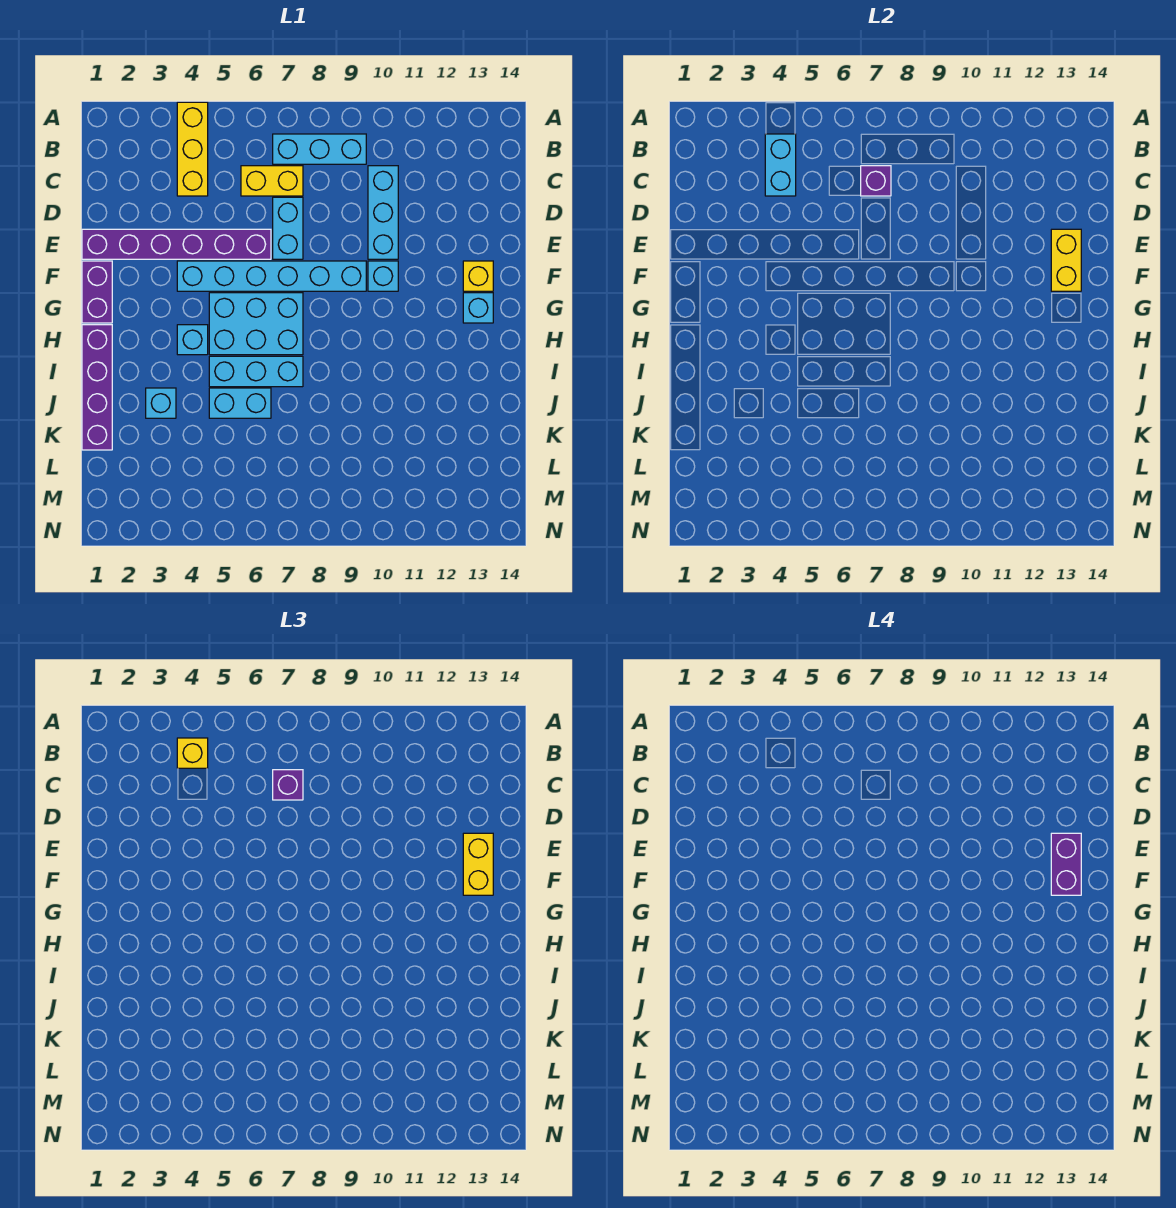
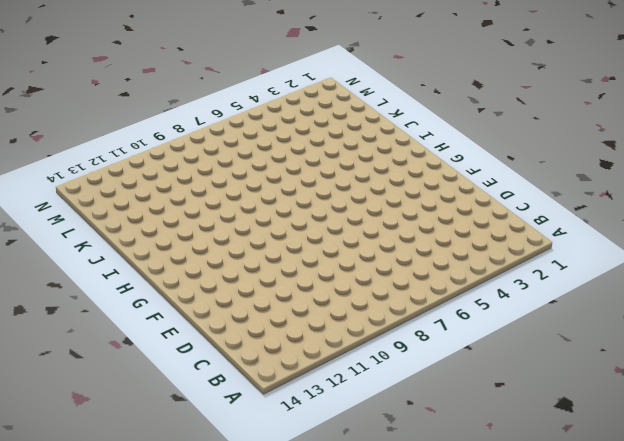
none -> yellow brick A4:C4 level 1
none -> cyan brick B7:B9 level 1
none -> yellow brick C6:C7 level 1

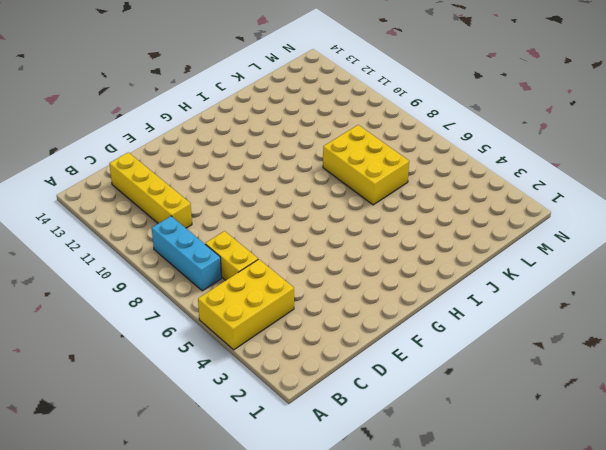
yellow brick A4:C5 level 1 -> yellow brick A4:C4 level 1
yellow brick C10:C13 level 1 -> cyan brick C10:E10 level 1
yellow brick J6:K8 level 1 -> cyan brick J5:J6 level 1
none -> cyan brick D7:E7 level 1
none -> purple brick E1:E6 level 1
none -> purple brick F1:G1 level 1

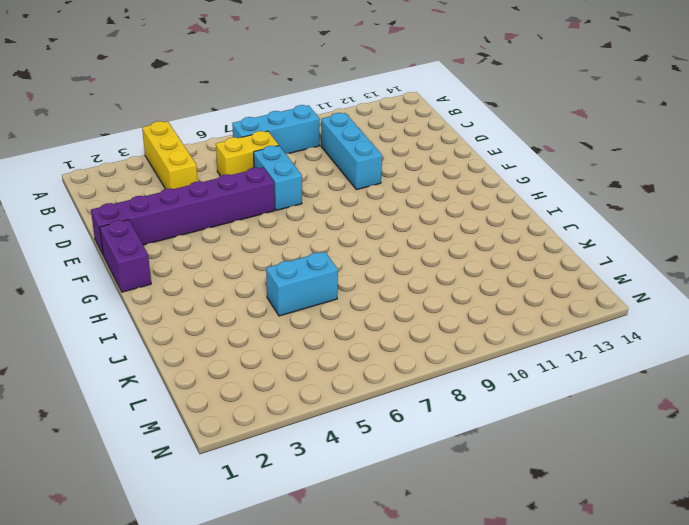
none -> cyan brick F4:F9 level 1
none -> cyan brick F10 level 1
none -> yellow brick F13 level 1

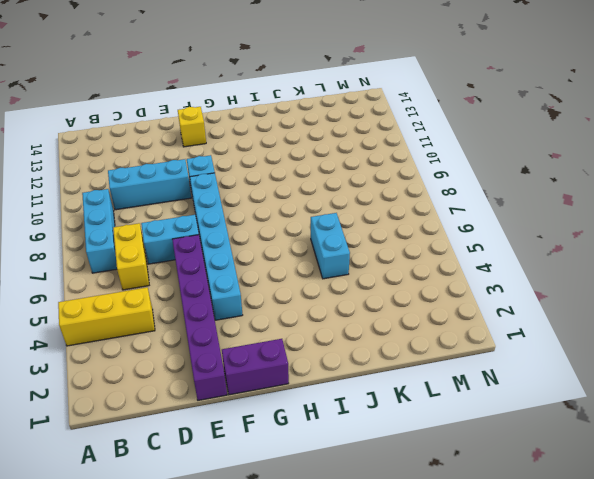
none -> cyan brick G5:H7 level 1
none -> cyan brick G13 level 1
none -> purple brick H1:K1 level 1

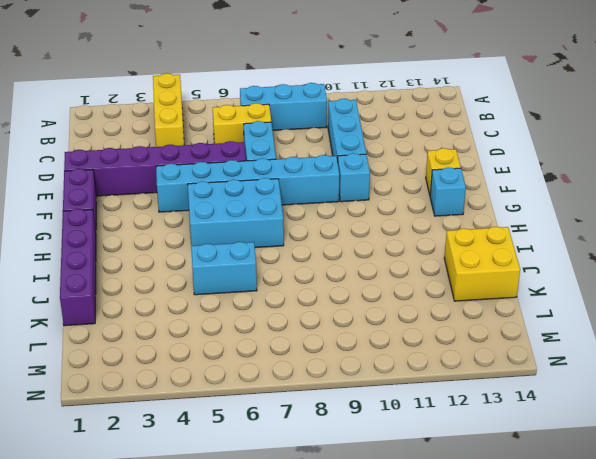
yellow brick J13:K14 level 1 -> none
none -> cyan brick H4 level 1
none -> cyan brick I5:I7 level 1
none -> cyan brick J3 level 1

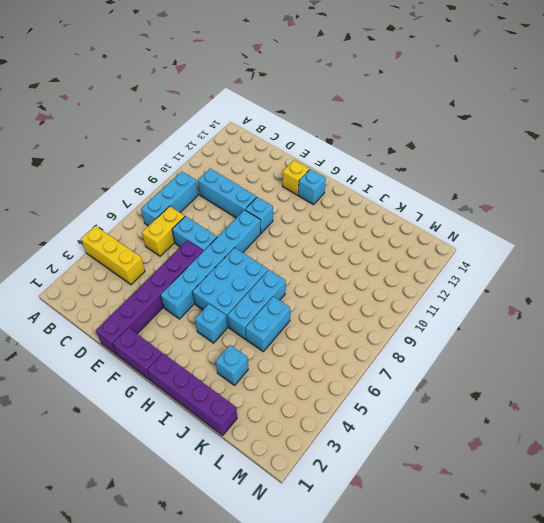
none -> cyan brick B4:C4 level 2
none -> purple brick C7 level 2
none -> yellow brick E13:F13 level 2

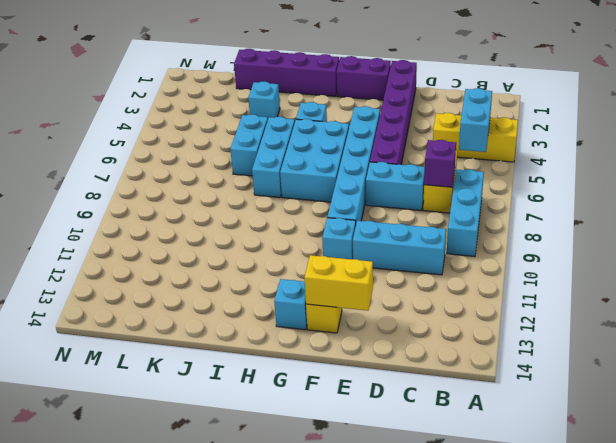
cyan brick B4:B5 level 2 -> cyan brick B4:C4 level 2
none -> yellow brick B4 level 3
none -> purple brick C7 level 3
none -> yellow brick E13:F13 level 3

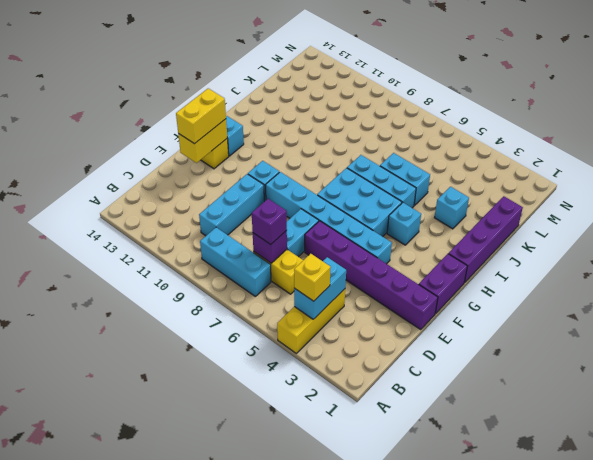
none -> purple brick E13:F13 level 4

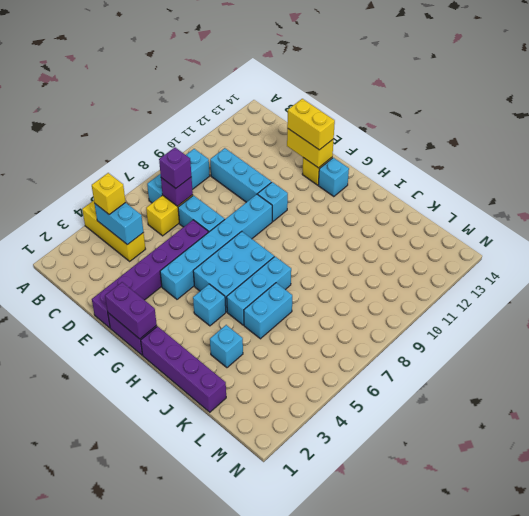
purple brick F1:G1 level 2 -> purple brick E13:F13 level 4

